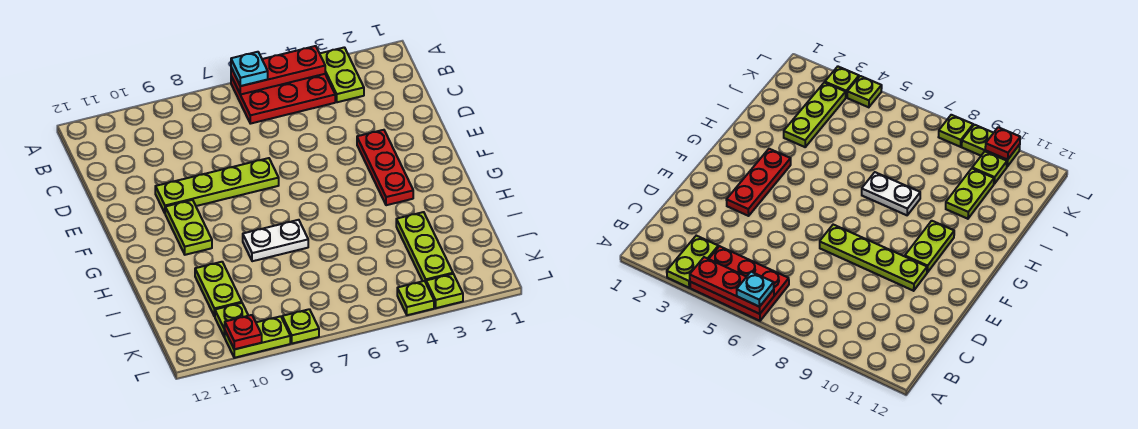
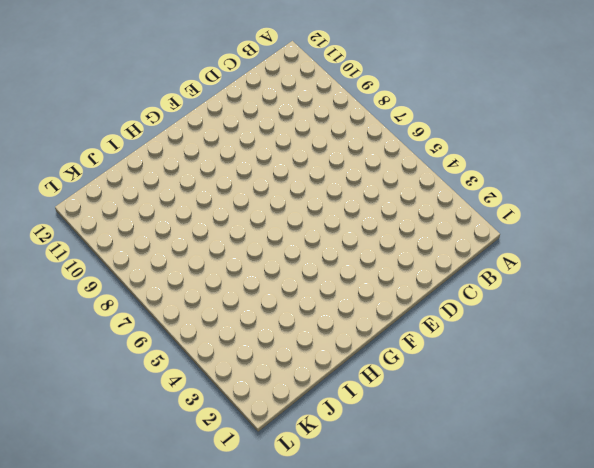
none -> lime plate A3:B3 level 1
none -> red plate A4:B6 level 1
none -> red plate E3:G3 level 1

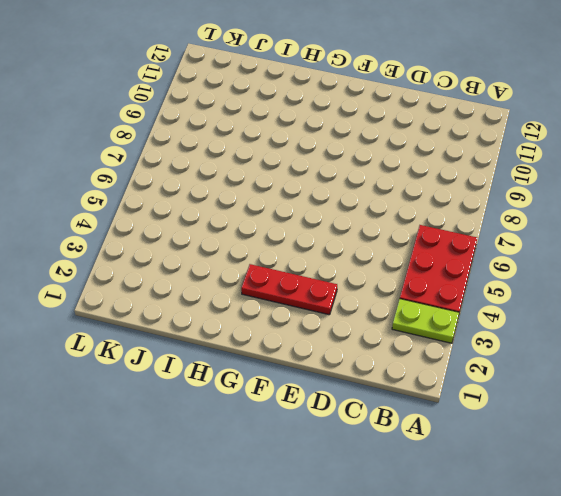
none -> lime plate E7:E10 level 1
none -> lime plate F10:G10 level 1
none -> white plate H7:H8 level 1

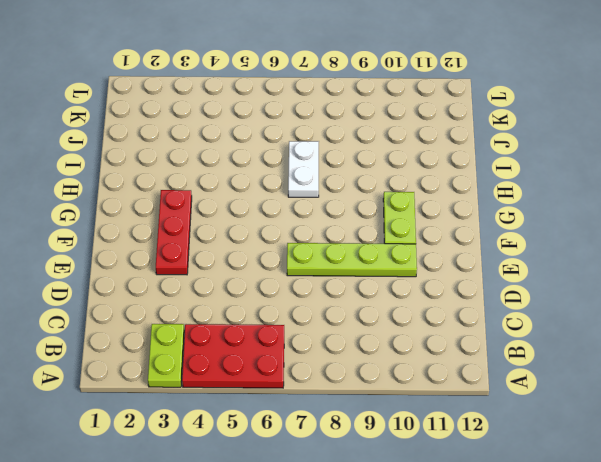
white plate H7:I7 level 1 -> white plate H7:H8 level 1
none -> lime plate I3:K3 level 1
none -> lime plate I10:J10 level 1
none -> lime plate K10 level 1

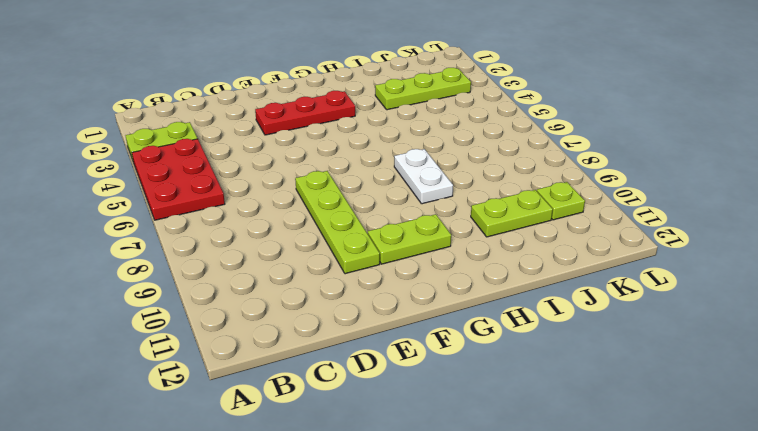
none -> lime plate L3 level 1
none -> lime plate L4 level 1
none -> lime plate L8 level 1

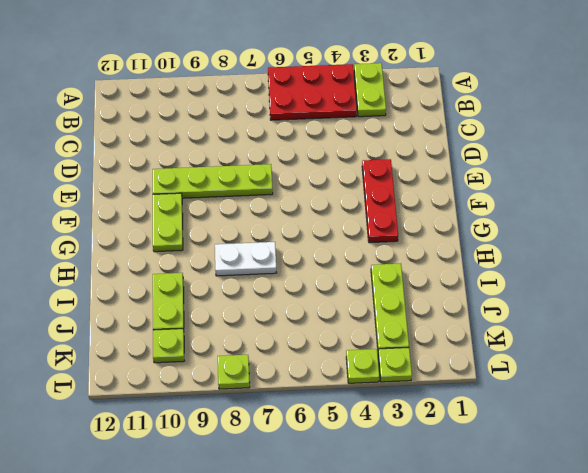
none -> lime plate L9:L10 level 1
none -> red plate A4:A6 level 2
none -> red plate L10 level 2

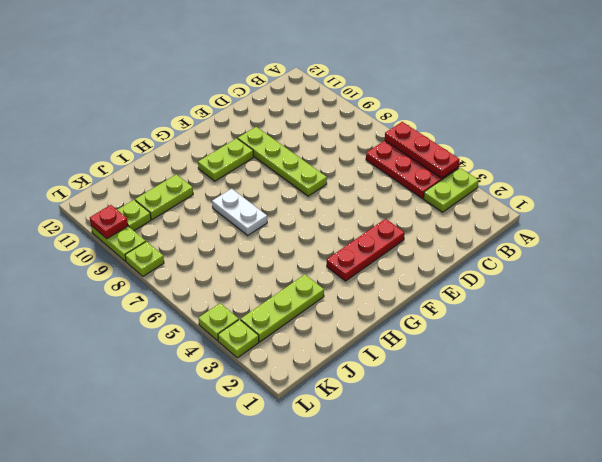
none -> cyan plate A6 level 3

